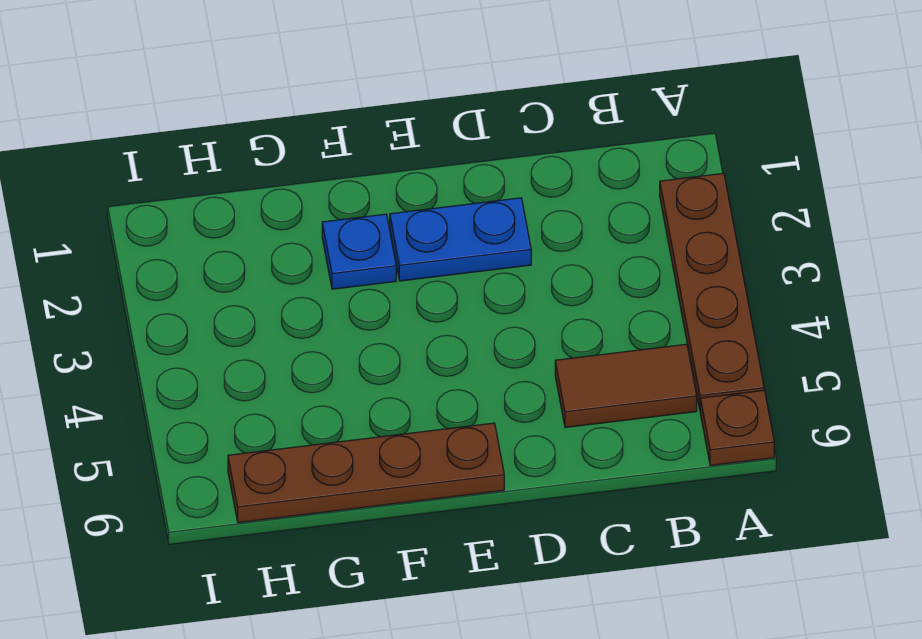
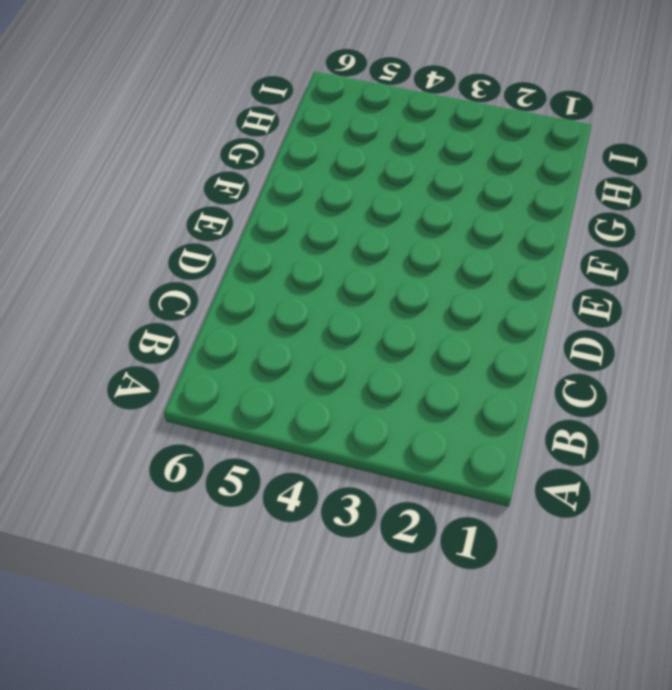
none -> brown plate A2:A5 level 1
none -> brown plate A6 level 1

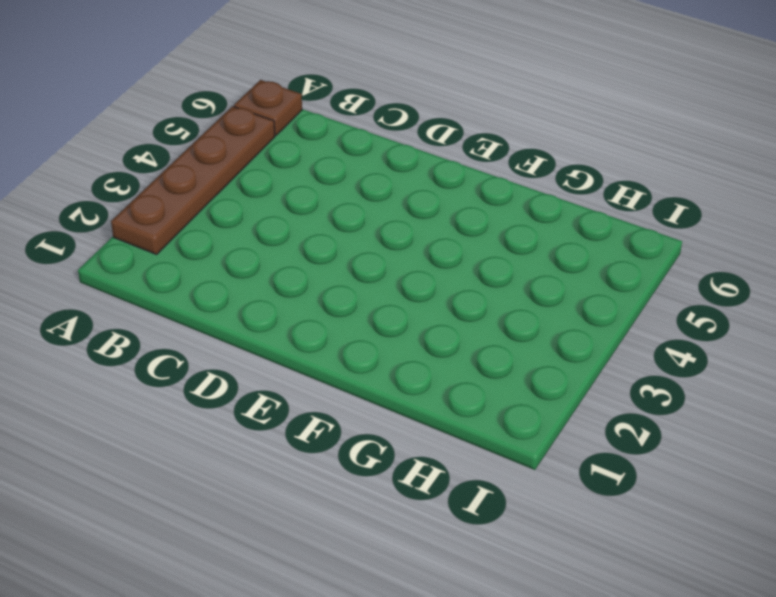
none -> brown tile B5:C5 level 1
none -> blue plate D2:E2 level 1

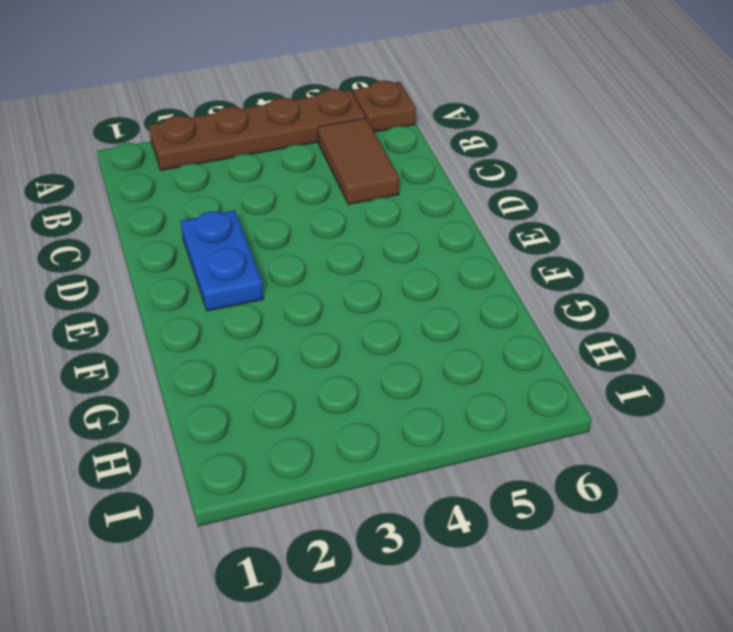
none -> brown plate E6:H6 level 1
none -> blue plate F2 level 1

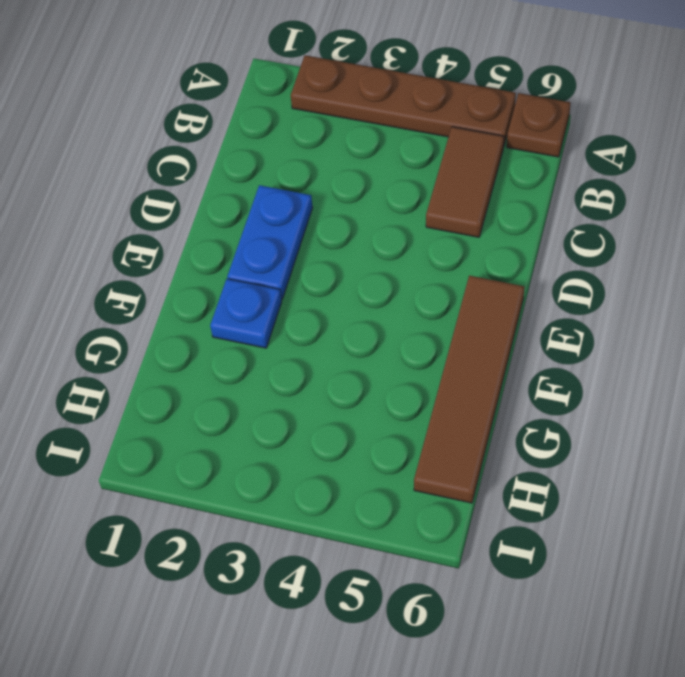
brown tile E6:H6 level 1 -> brown plate E6:H6 level 1

